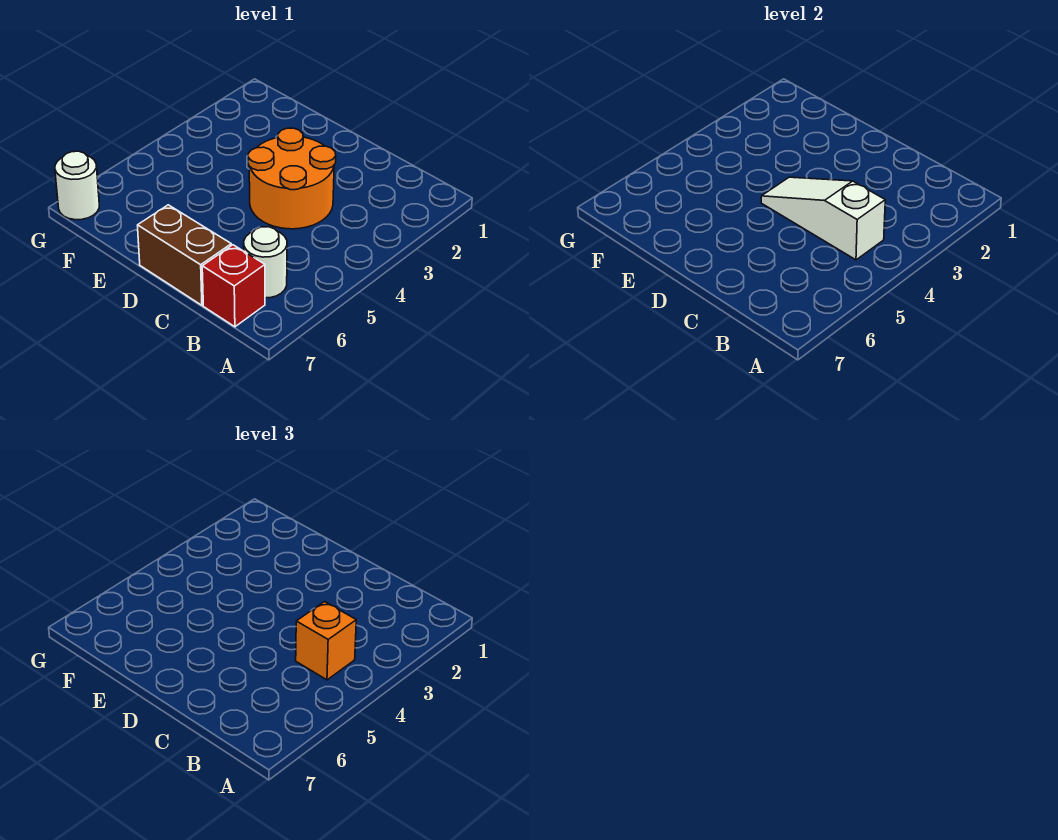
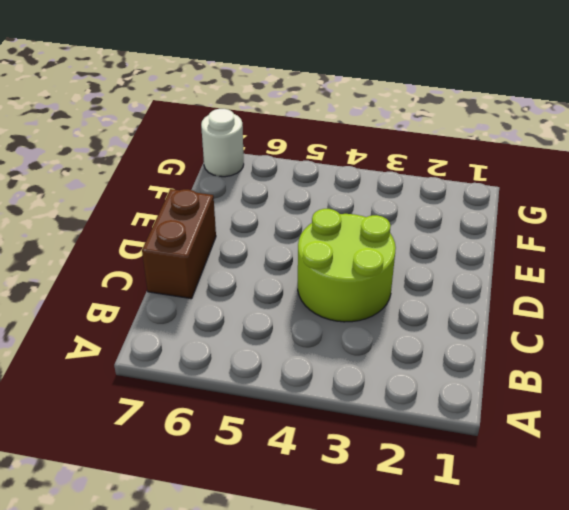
lime round brick C3:D4 level 1 -> orange round brick C3:D4 level 1
none -> white round brick B6 level 1
none -> red brick B7 level 1

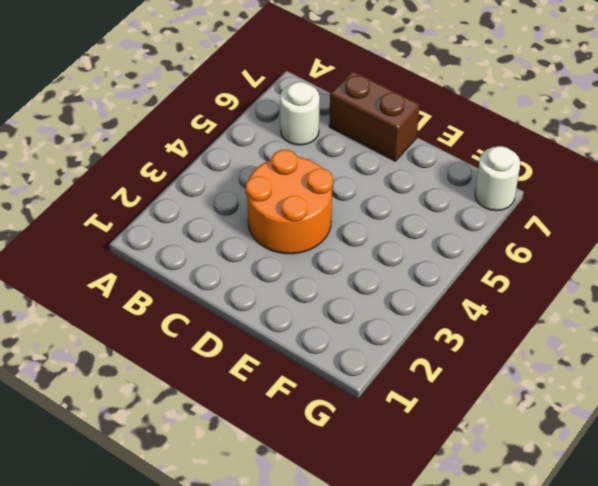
none -> red brick B7 level 1
none -> white slope B4:D4 level 2 top B

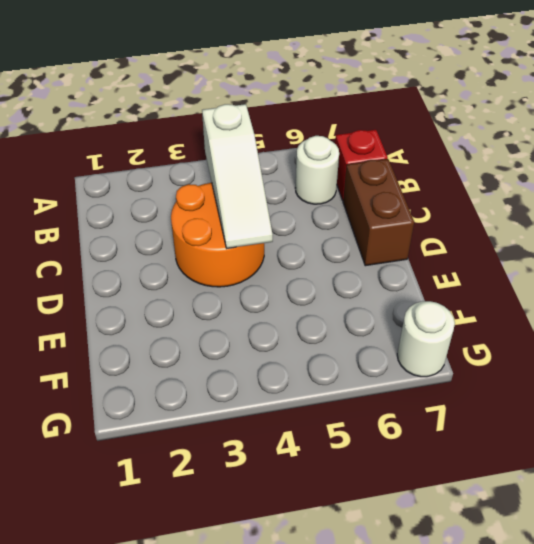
none -> orange brick B4 level 3

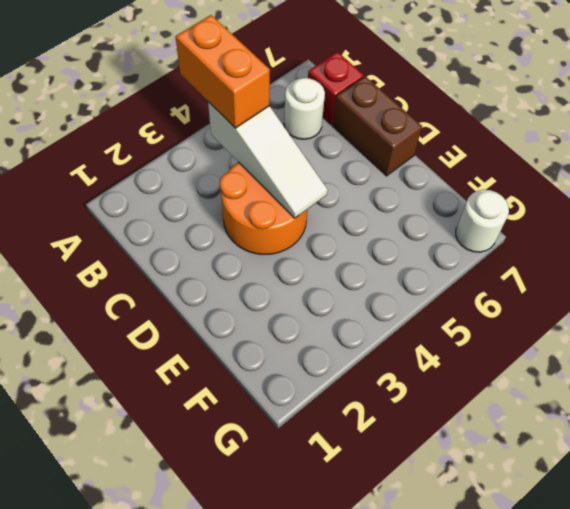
orange brick A4:B4 level 3 -> orange brick B4 level 3

